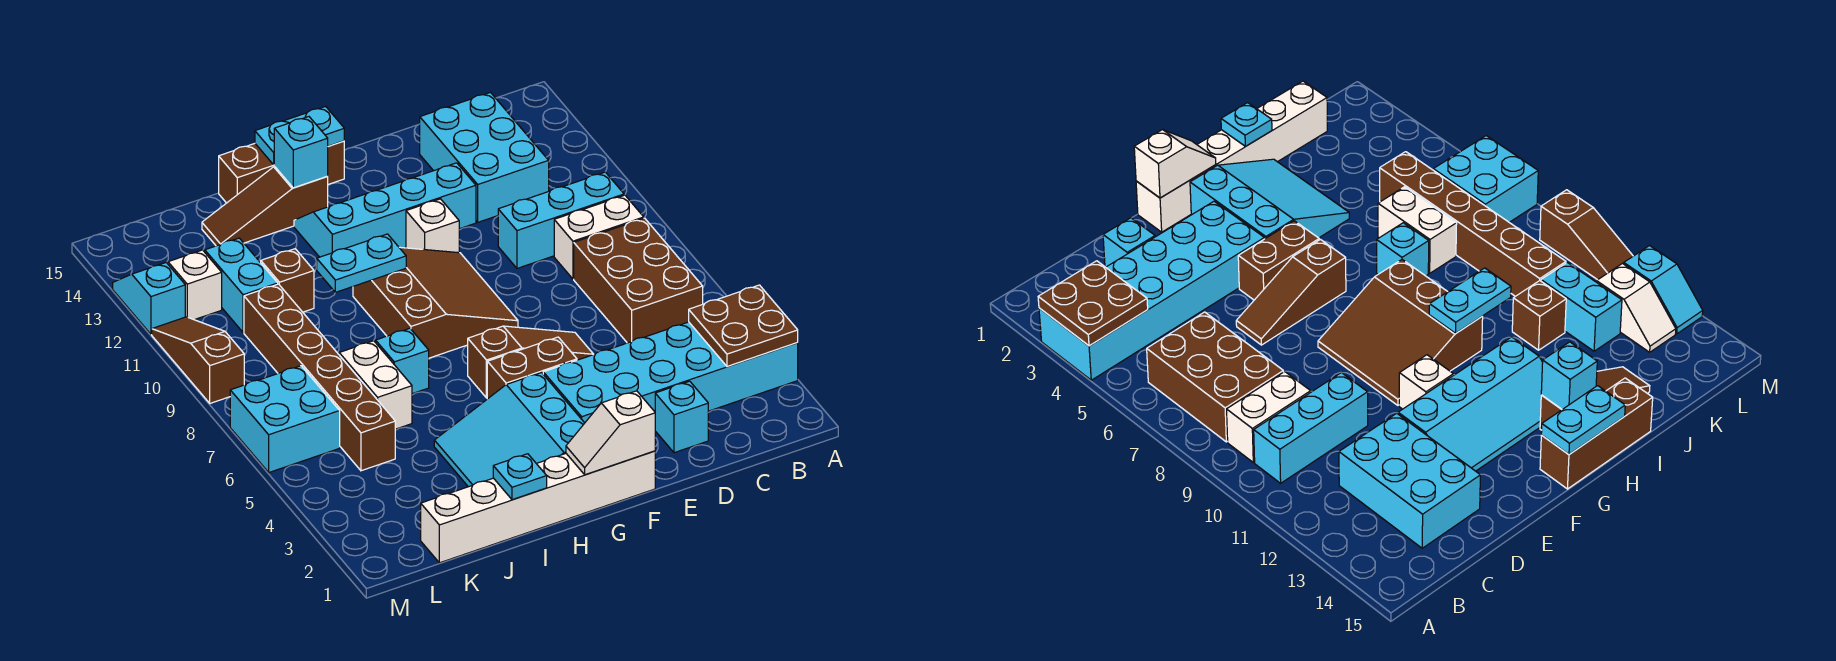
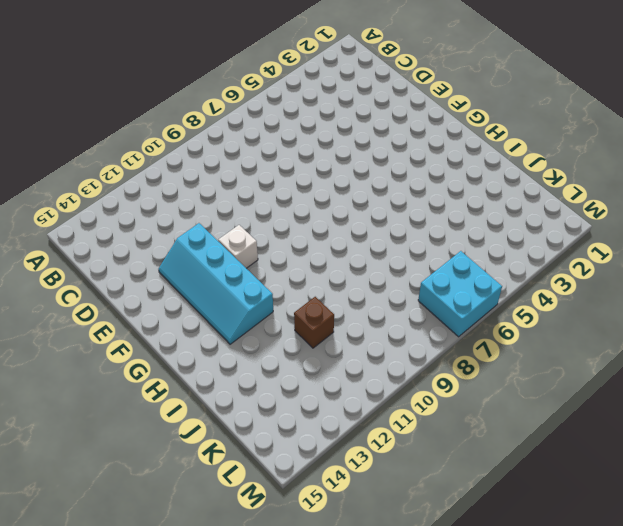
none -> cyan brick A3:F4 level 1
none -> brown brick B6:C8 level 1
none -> white brick B9:C9 level 1
none -> cyan brick B10:D10 level 1

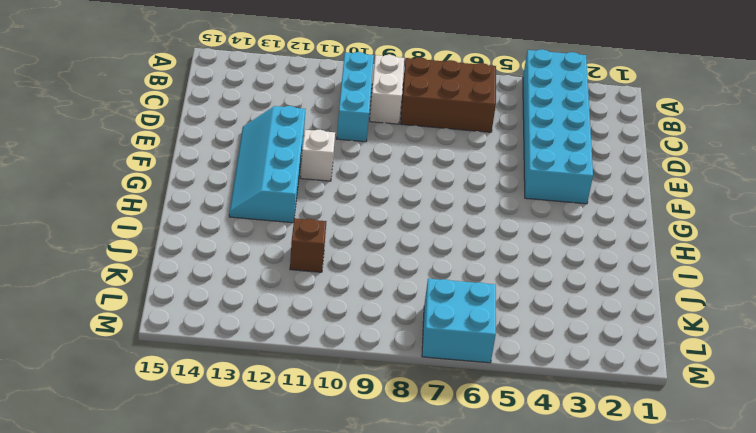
none -> cyan brick C12:D14 level 1
none -> cyan brick D2 level 1
none -> brown slope E6:G6 level 1 top G
none -> white brick F1:K1 level 1

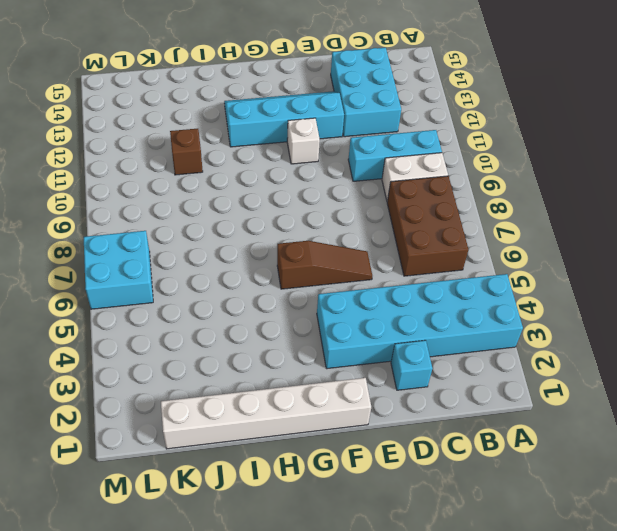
none -> brown brick F5:G5 level 1
none -> brown slope F8:H10 level 1 top H
none -> cyan slope G2:I4 level 1 top G
none -> brown brick G15:I15 level 1

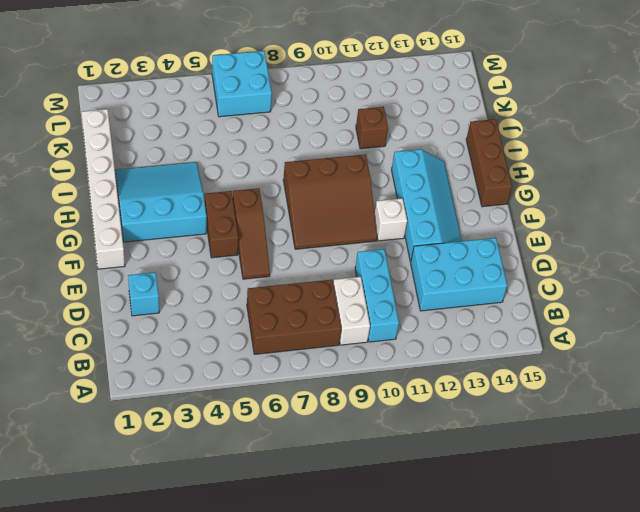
none -> cyan brick A3:F4 level 1
none -> brown slope H14:J14 level 1 top H
none -> cyan brick I7 level 1
none -> white brick J6:J7 level 1

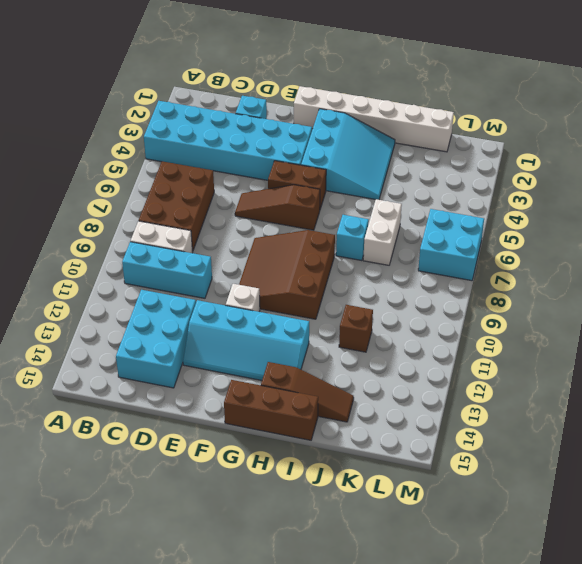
none -> brown brick K5:K10 level 1
none -> cyan brick K11:K12 level 1
none -> white slope L12:L13 level 1 top 12
none -> brown slope M9:M11 level 1 top 9

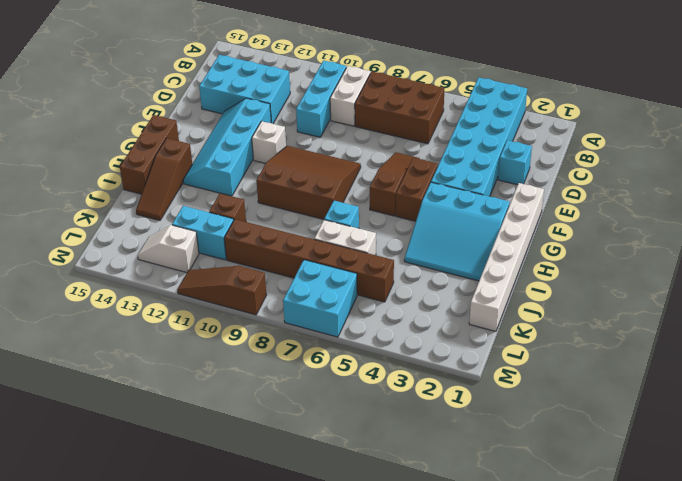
none -> cyan slope M12:M13 level 1 top 12
none -> brown plate A3:B4 level 2
none -> white slope F1:G1 level 2 top F
none -> cyan plate G15:H15 level 2

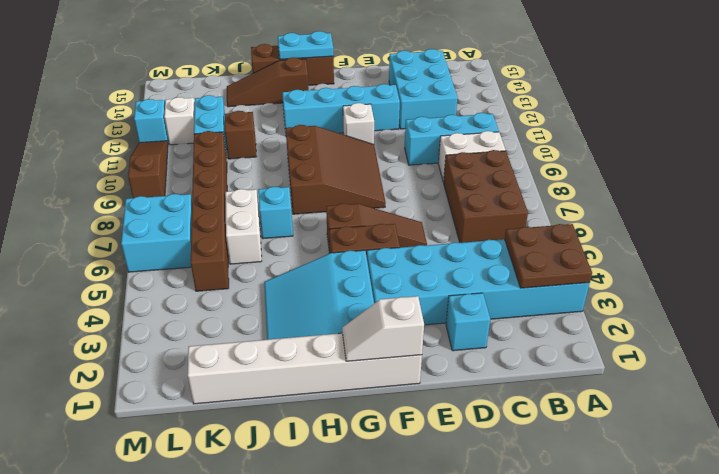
none -> cyan plate H10:I10 level 2
none -> cyan brick H14 level 2
none -> cyan plate I1 level 2

